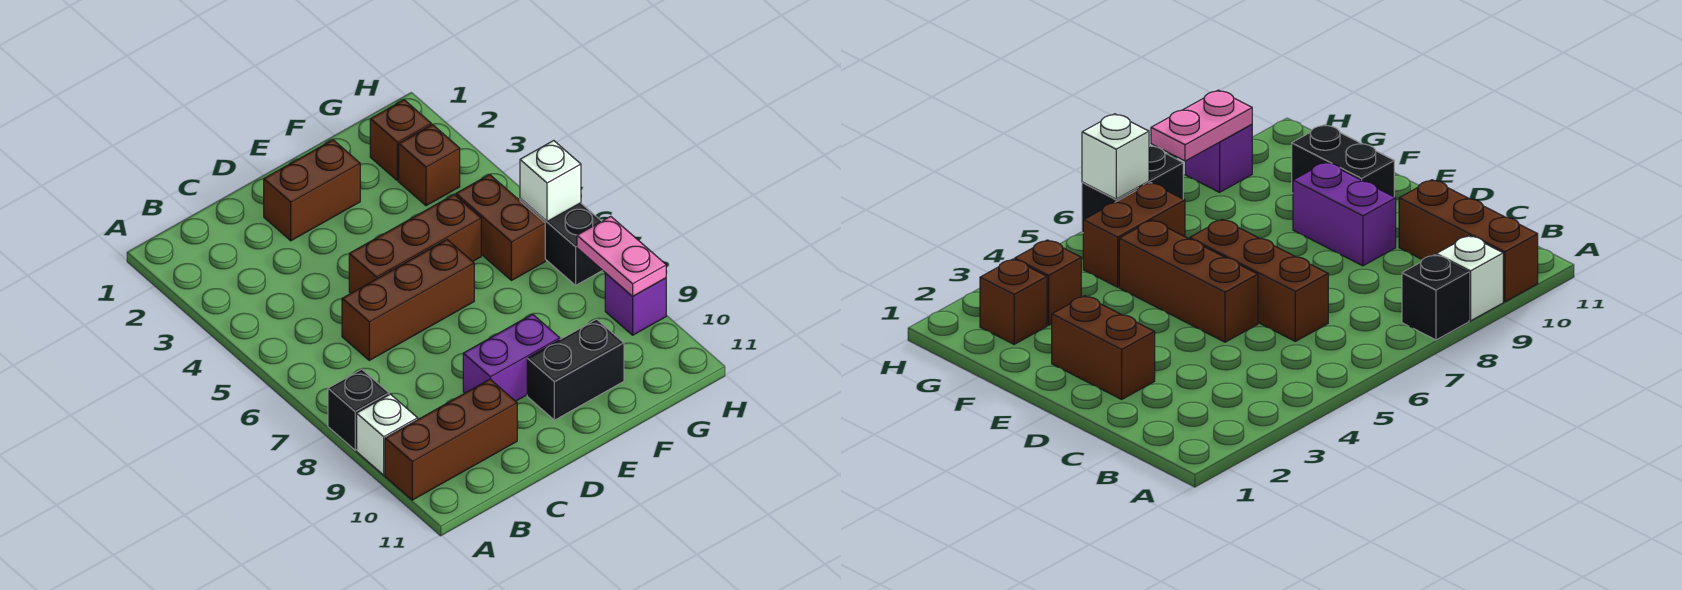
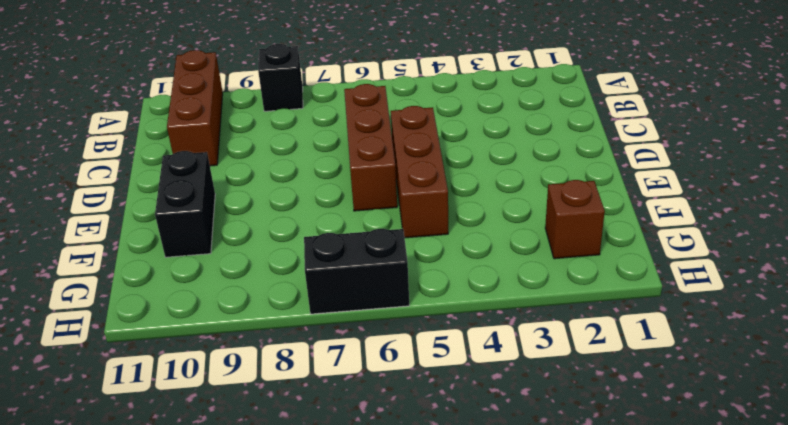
none -> white brick A9 level 1
none -> brown brick D2:E2 level 1
none -> purple brick D9:E9 level 1

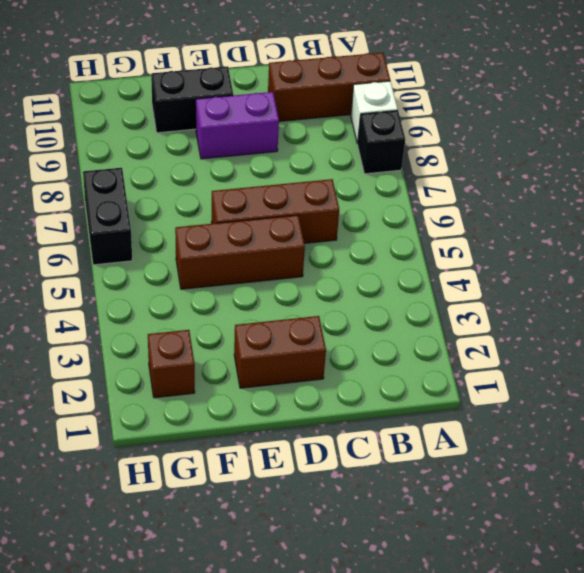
none -> brown brick G3 level 1
none -> brown brick G5:G6 level 1
none -> purple brick H9 level 1

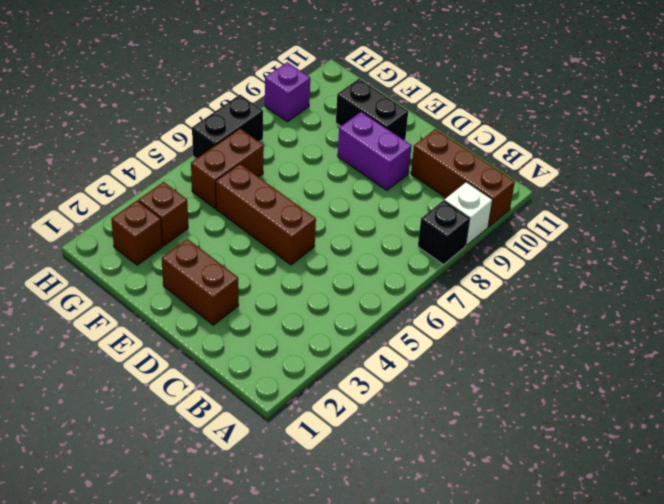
none -> brown brick C6:E6 level 1
none -> white brick H6 level 2
none -> pink plate H8:H9 level 2

